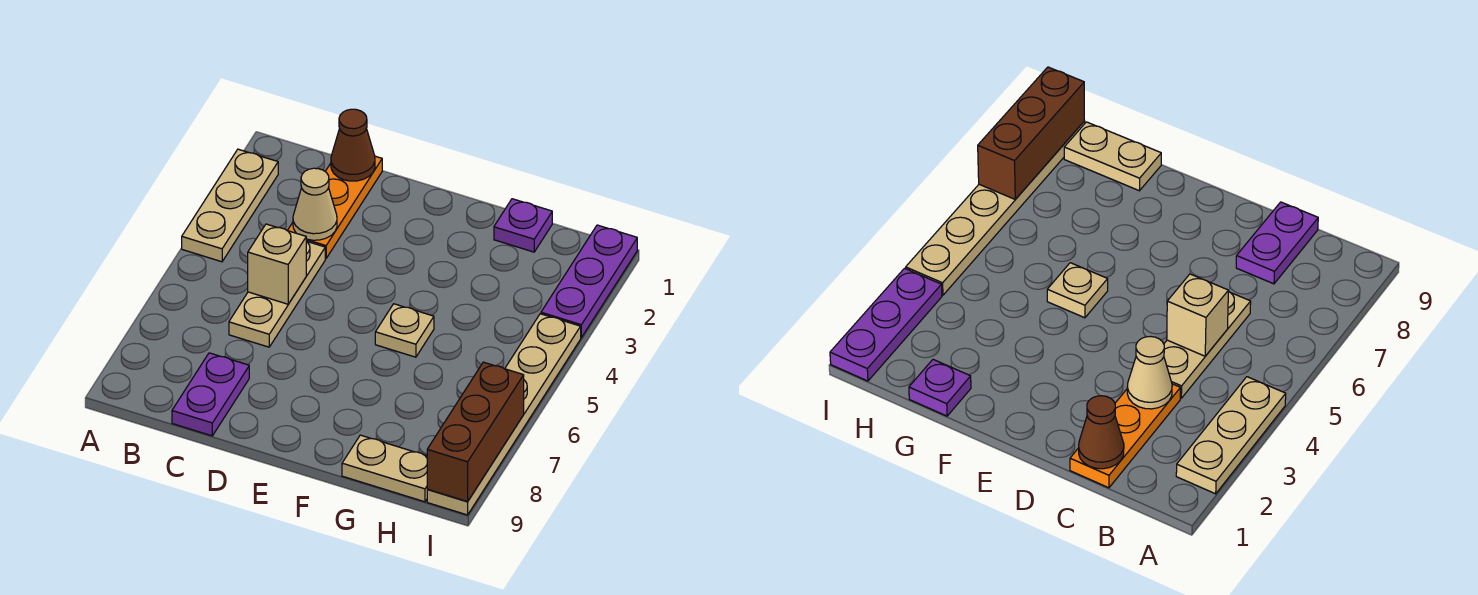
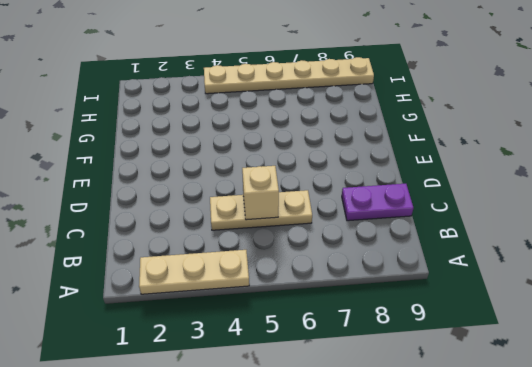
none -> orange plate C1:C3 level 1
none -> tan plate F5 level 1
none -> purple plate G1 level 1

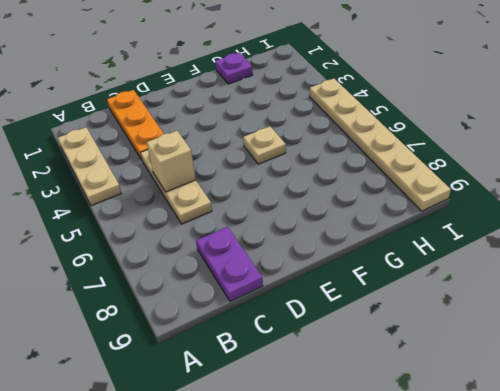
none -> tan plate G9:H9 level 1
none -> purple plate I1:I3 level 1
none -> brown cone C1 level 2

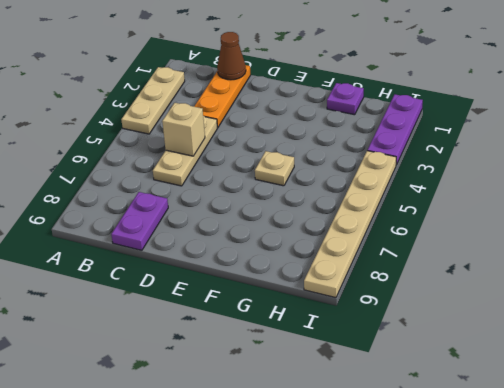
none -> tan plate G9:H9 level 1
none -> tan cone C3 level 2
none -> brown brick I7:I9 level 2

